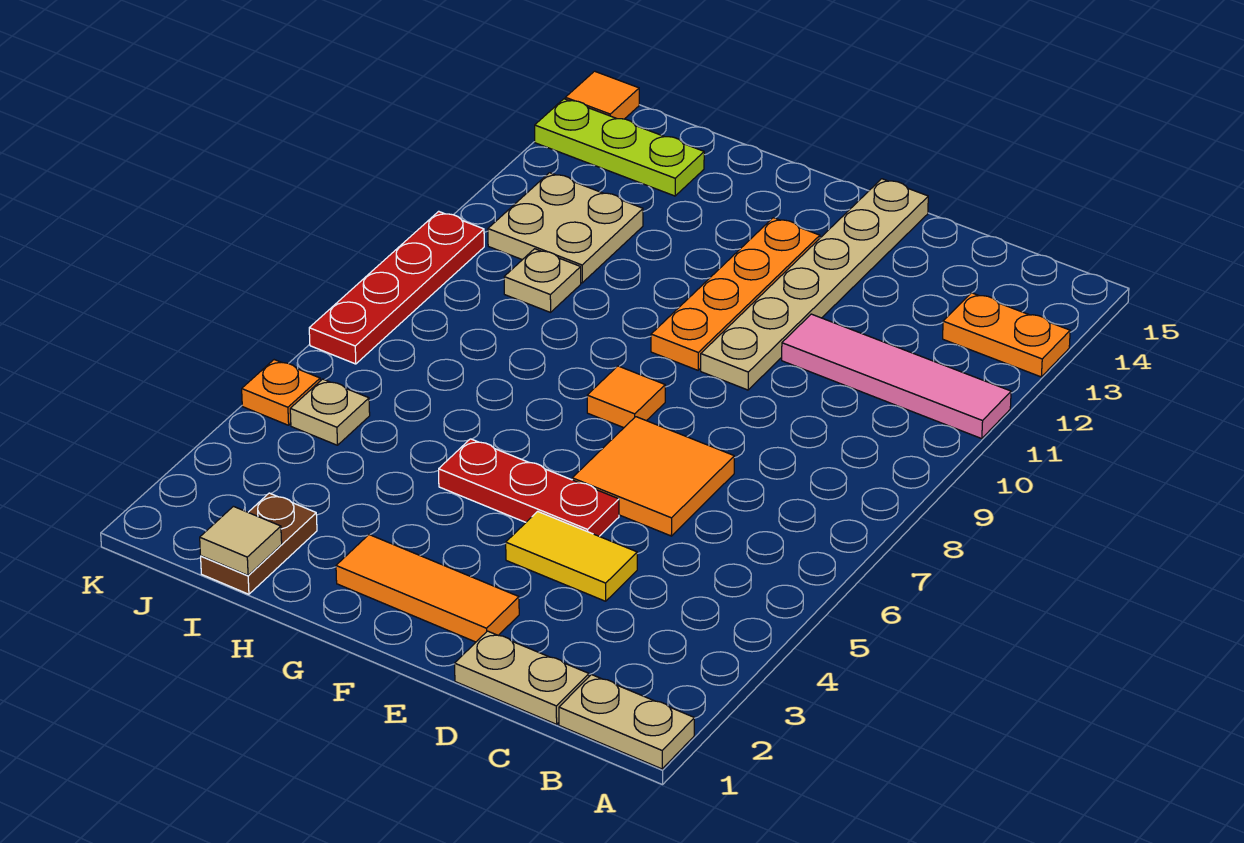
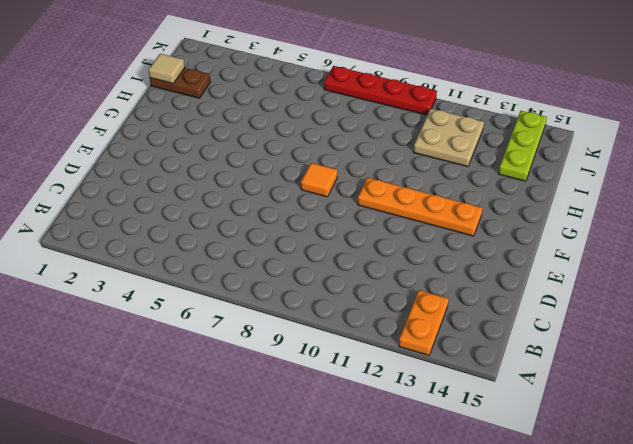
none -> tan plate A1:B1 level 1
none -> pink tile A11:D11 level 1
none -> tan plate C1:D1 level 1

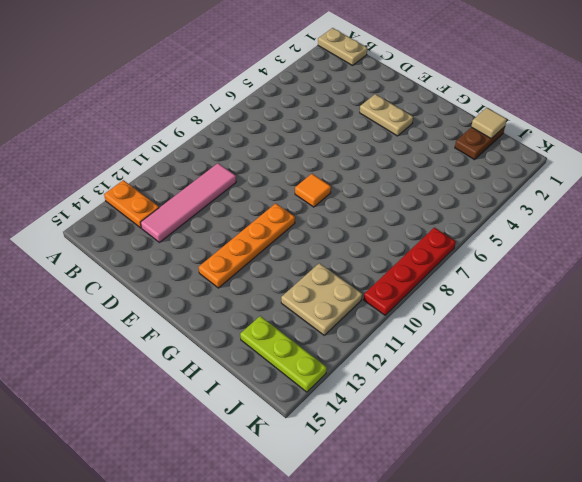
pink tile C10:C13 level 1 -> pink tile A11:D11 level 1
tan plate E3:F3 level 1 -> tan plate C1:D1 level 1
none -> yellow tile D4:E4 level 1
none -> orange tile D6:E7 level 1
none -> orange tile E2:G2 level 1

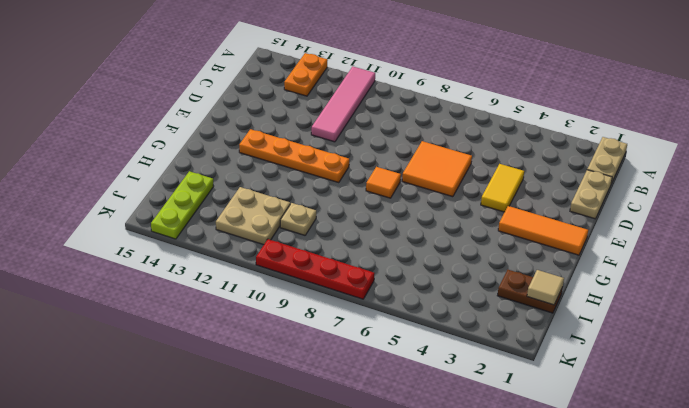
orange tile F1:F3 level 1 -> orange tile E2:G2 level 1
none -> red plate E5:G5 level 1
none -> tan plate E10:E15 level 1
none -> tan plate J5 level 1

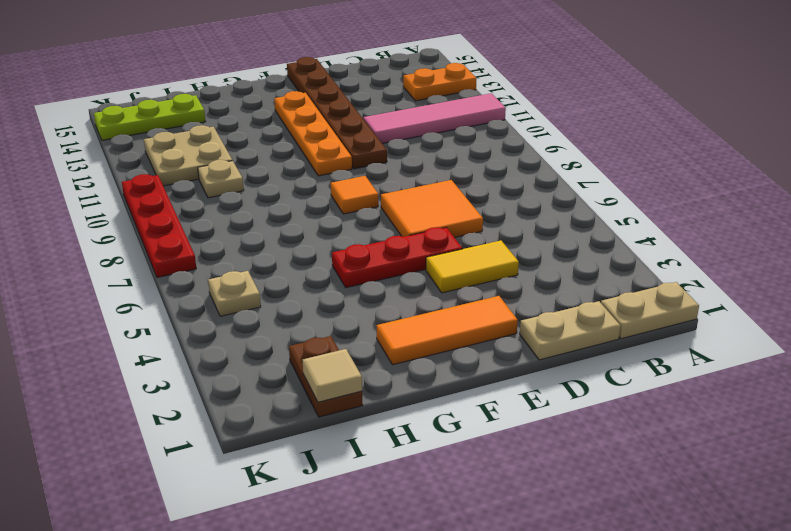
brown plate E10:E15 level 1 -> tan plate E10:E15 level 1
none -> orange plate K5 level 1
none -> orange tile K15 level 1

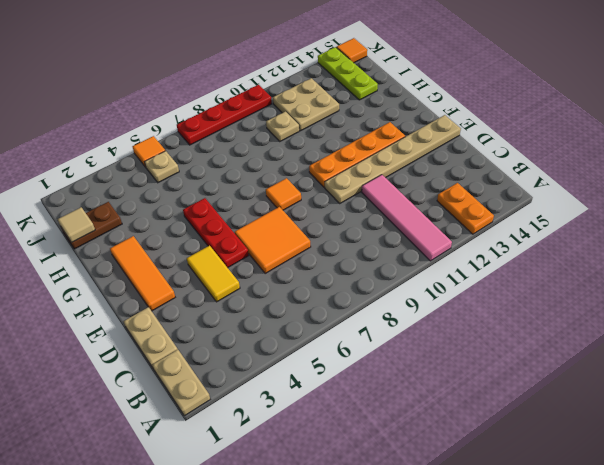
orange tile K5 level 1 -> orange plate K5 level 1

